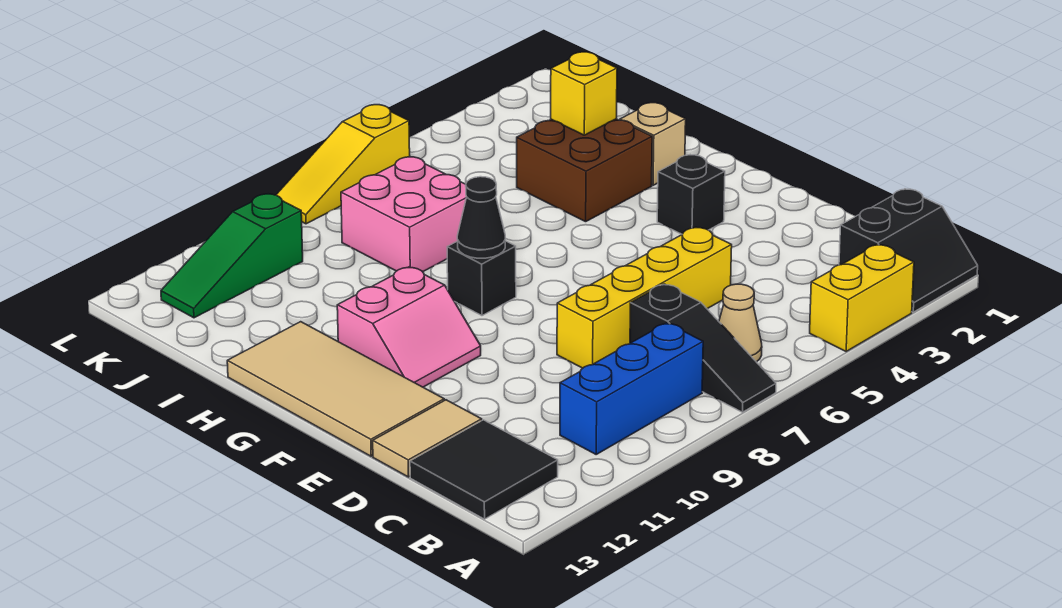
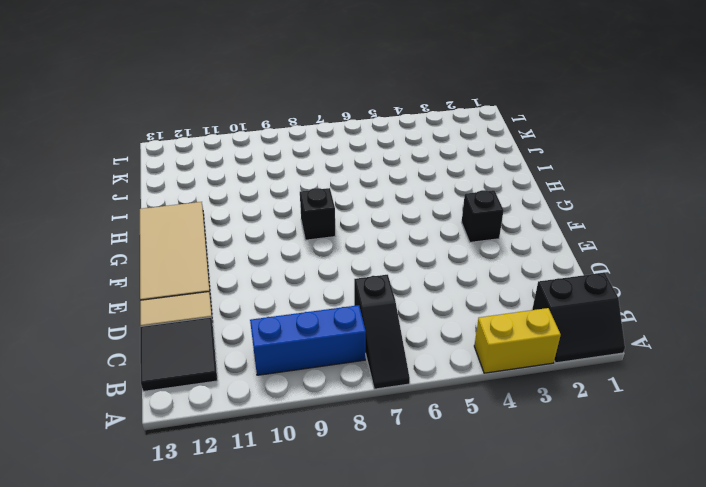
none -> tan cone B6 level 1
none -> yellow brick D5:D8 level 1
none -> pink slope F10:G11 level 1 top G

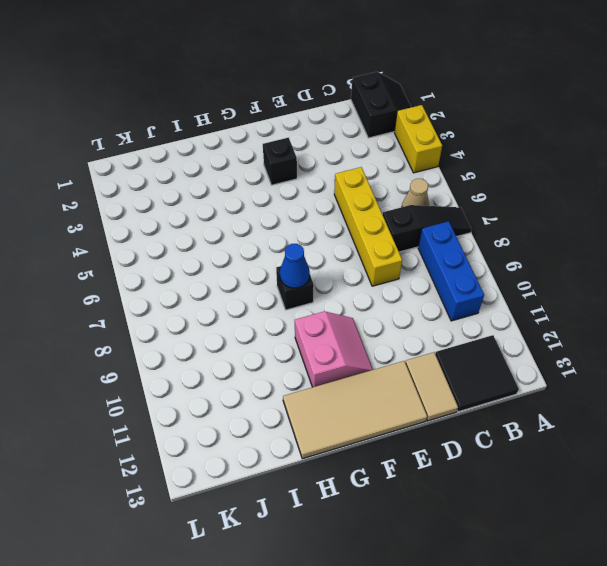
blue cone G8 level 2 -> black cone G8 level 2
none -> tan brick H2 level 1
none -> brown brick H3:I4 level 1
none -> pink brick I7:J8 level 1

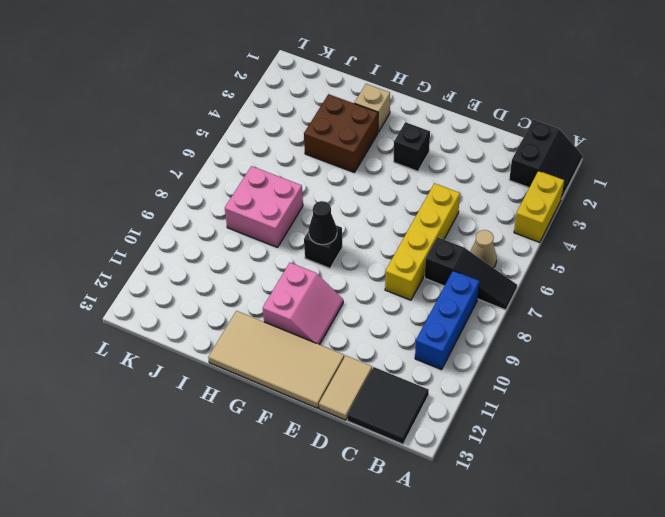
none -> green slope K10:K12 level 1 top 10
none -> yellow slope L6:L8 level 1 top 6
none -> yellow brick I3 level 2

